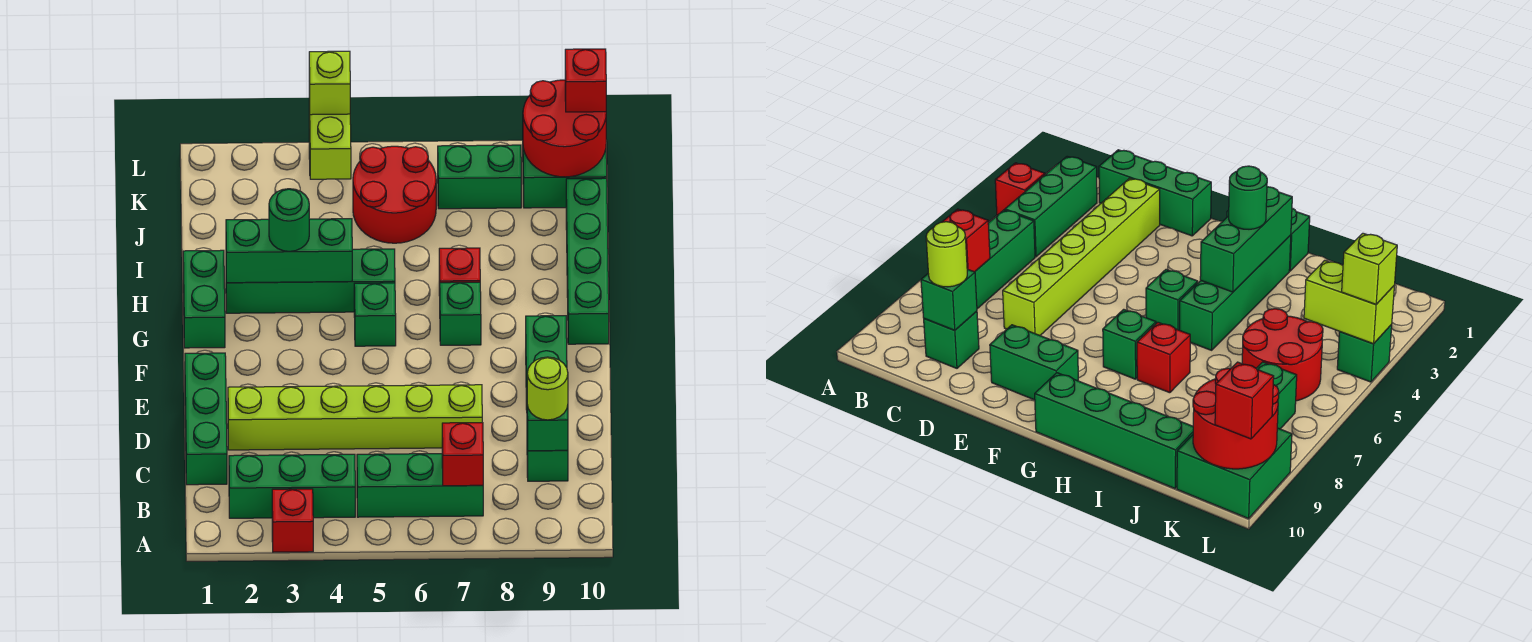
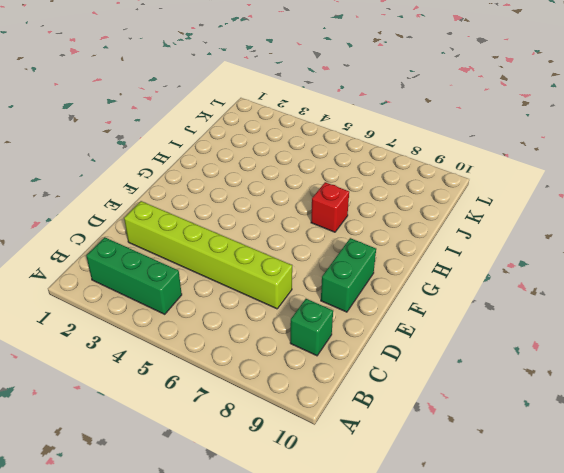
none -> red brick A3 level 1
none -> green brick B5:B7 level 1
none -> green brick C1:E1 level 1

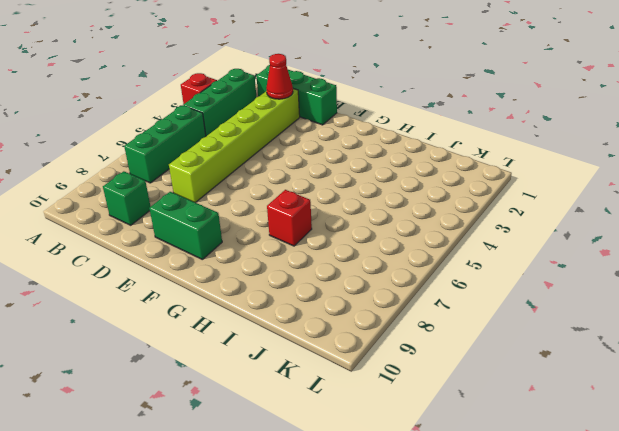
red cone D2 level 2 -> none
none -> green brick G1:H1 level 1
none -> green brick G5 level 1
none -> green brick G7 level 1

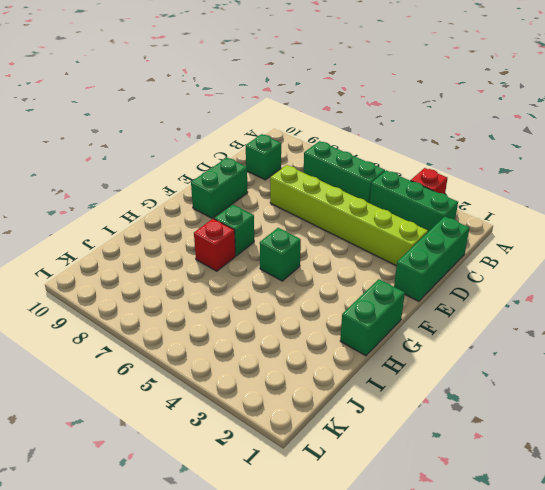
none -> green brick G10:J10 level 1
none -> green brick H2:H5 level 1
none -> red round brick J5:K6 level 1

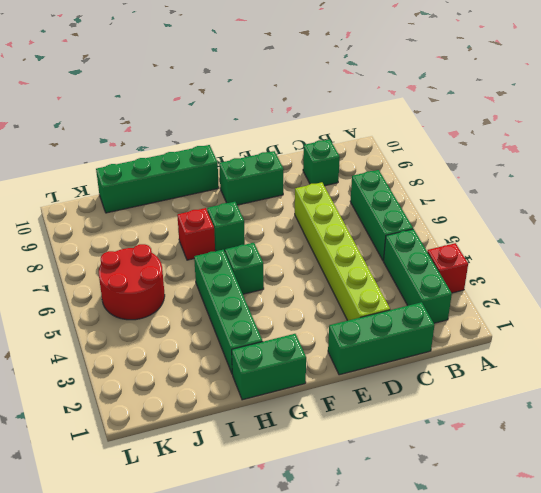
none -> green brick K7:K8 level 1
none -> green brick K9:L10 level 1
none -> green brick L4 level 1

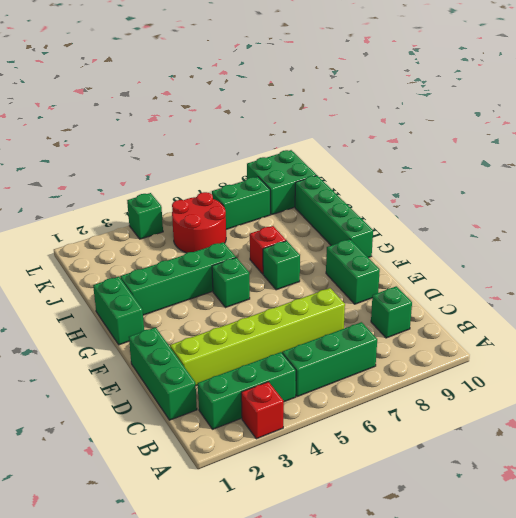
none -> red brick B7 level 2
none -> green brick C9 level 2
none -> green brick H2:H4 level 2

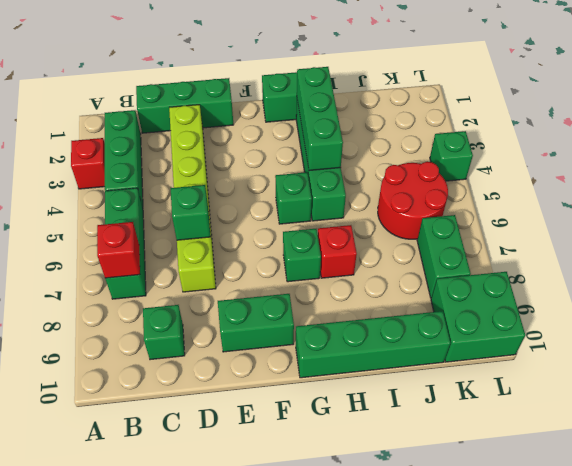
green brick D6 level 2 -> green brick C9 level 2
none -> lime brick K4:L4 level 2
none -> red round brick K9:L10 level 2
none -> lime round brick C9 level 3

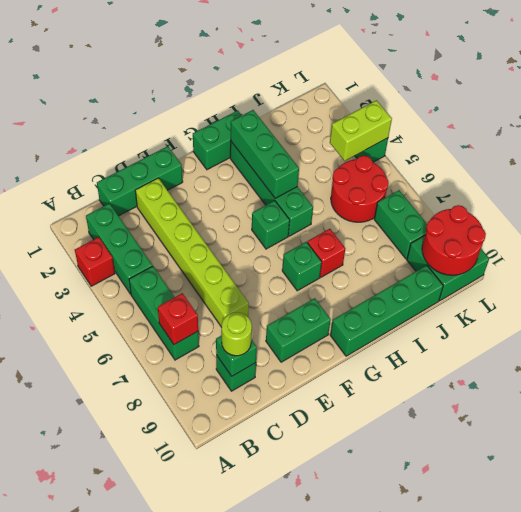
none -> green round brick H3 level 3
none -> lime brick L4 level 3
none -> red brick L10 level 3

